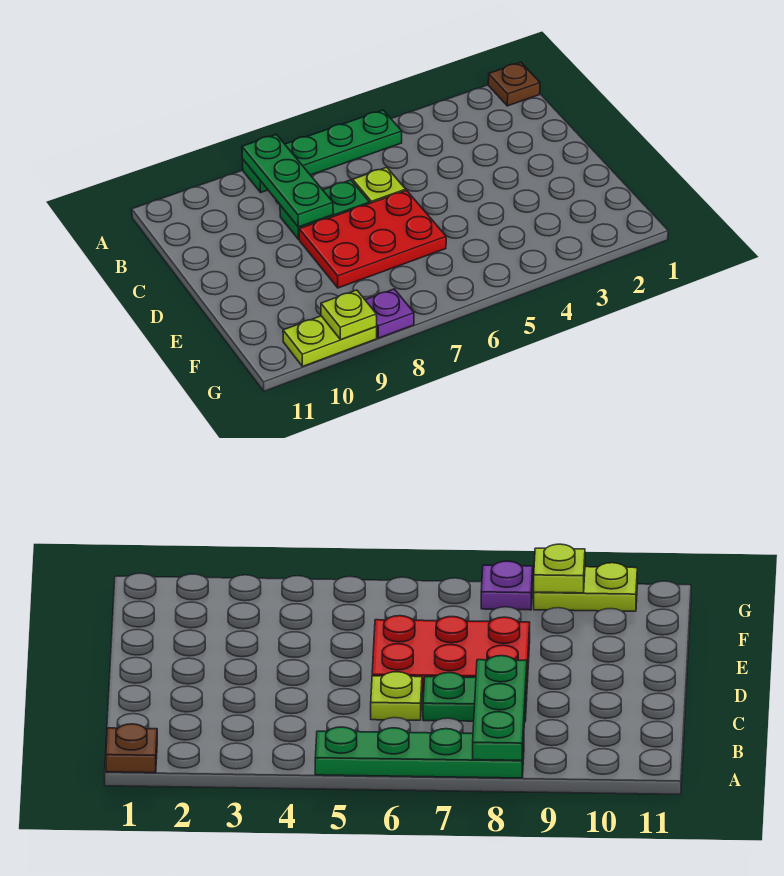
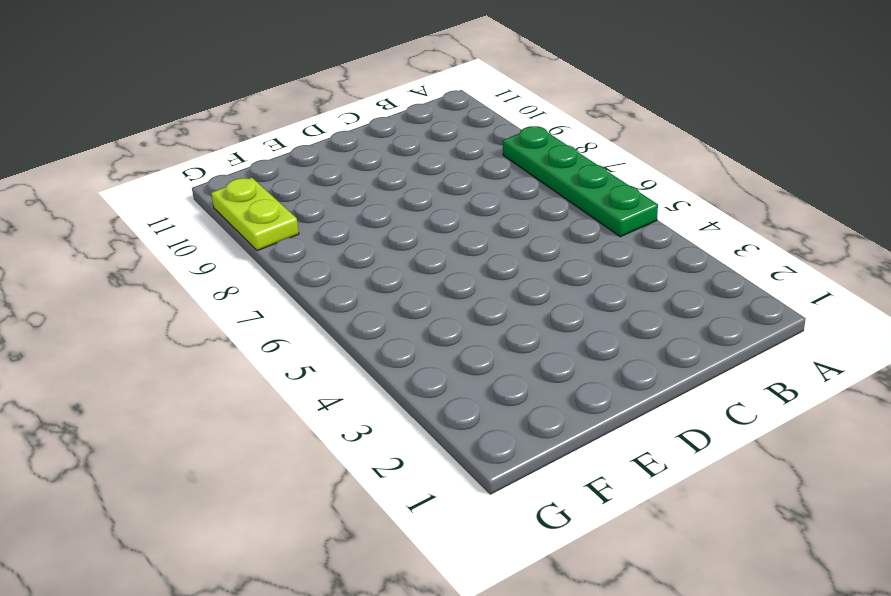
none -> brown plate A1 level 1
none -> lime plate C6 level 1

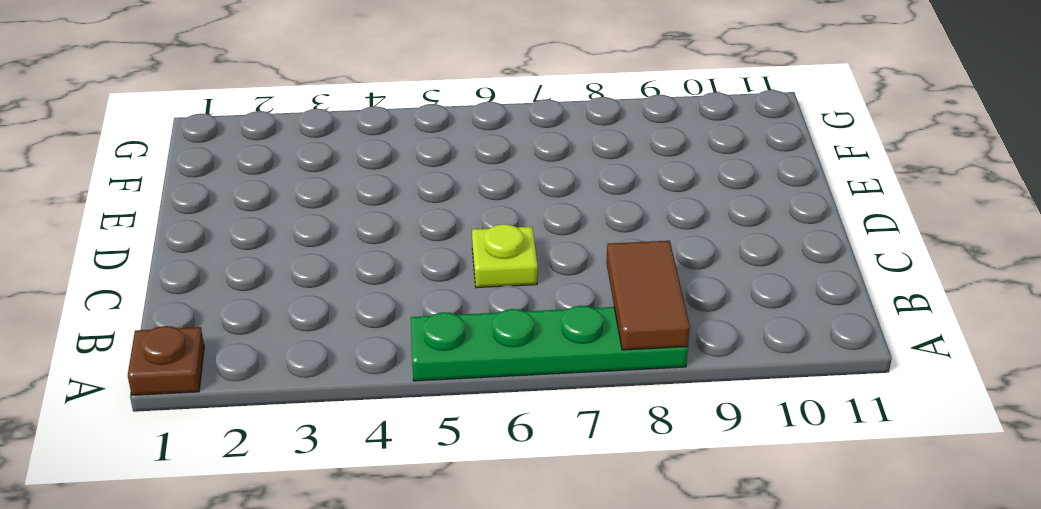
brown tile A8:B8 level 2 -> green plate A8:C8 level 2
none -> green plate C7:C8 level 1
none -> red plate D6:E8 level 1

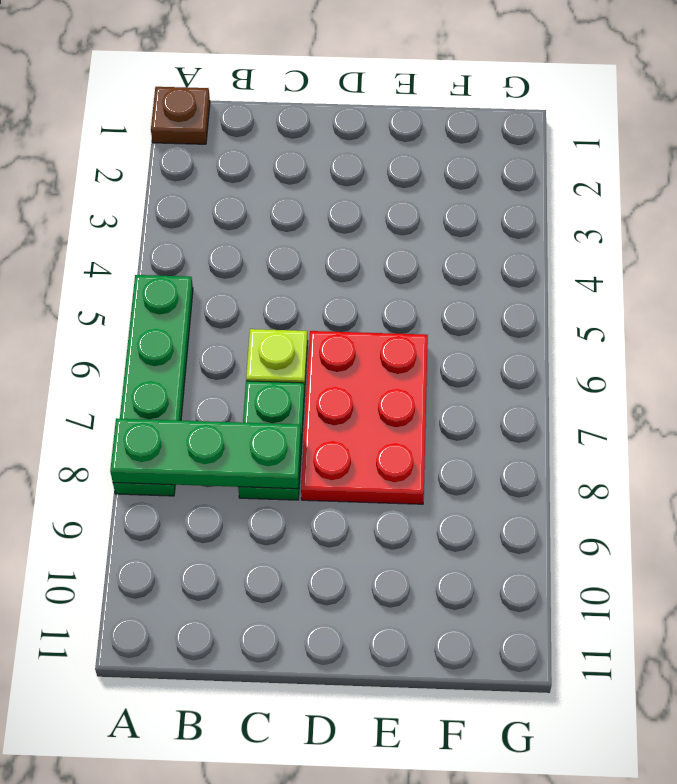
none -> purple plate G8 level 1
none -> lime plate G9:G10 level 1

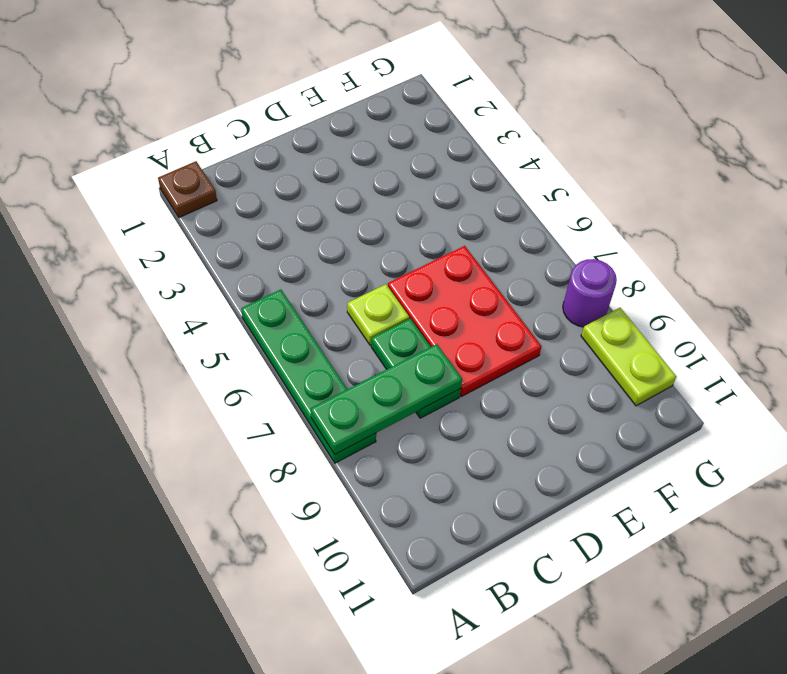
purple round brick G8 level 1 -> purple plate G8 level 1
none -> lime plate G9 level 2

